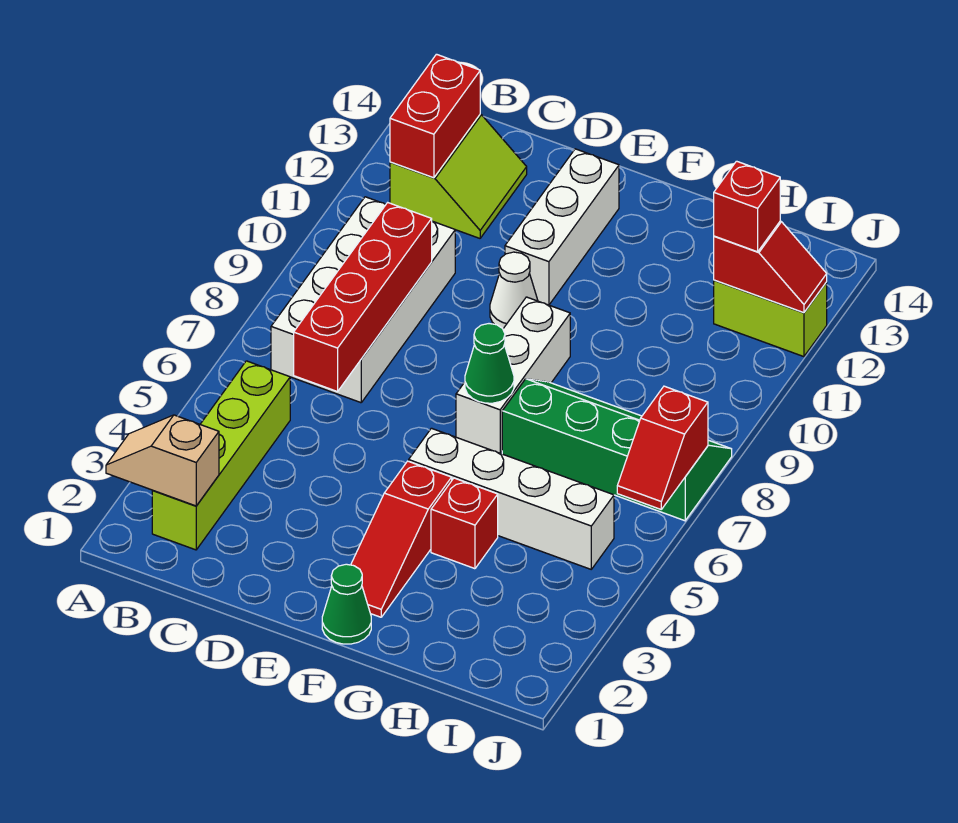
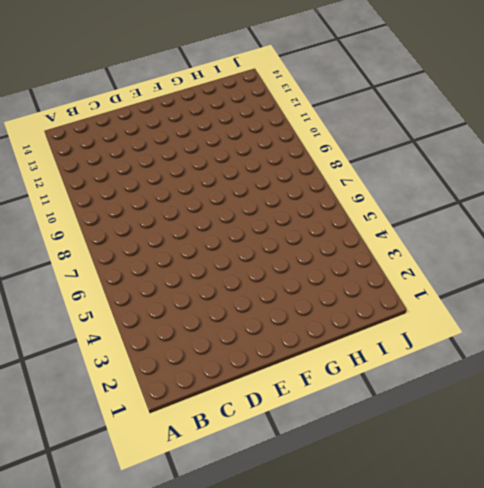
none -> lime brick B2:B5 level 1
none -> white brick B7:C10 level 1
none -> lime slope B12:C13 level 1 top B

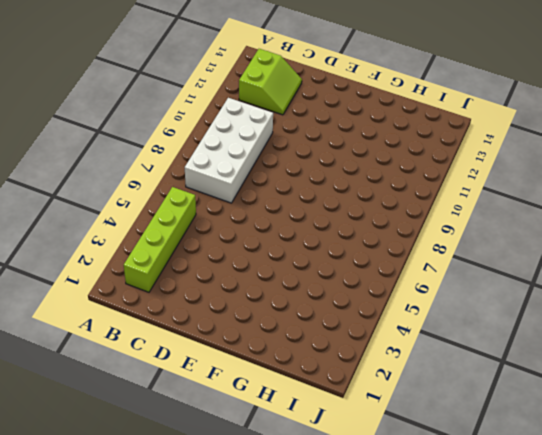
none -> white cone E10 level 1
none -> white brick E11:E13 level 1
none -> green cone F1 level 1

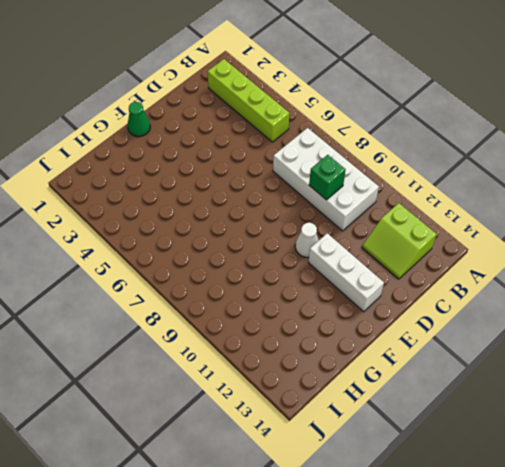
green brick C9 level 2 -> red brick C6:C9 level 2
none -> red slope F2:F4 level 1 top 4
none -> white brick F5:I5 level 1
none -> white brick F7:F9 level 1

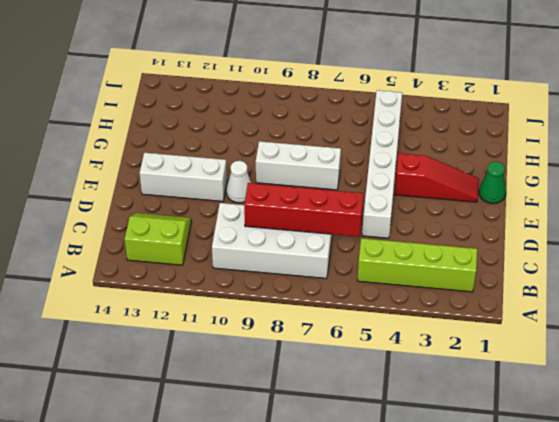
white brick D5:I5 level 1 -> white brick F5:I5 level 1
none -> red brick G4 level 1
none -> green slope G7:J8 level 1 top 7
none -> lime brick I12:J12 level 1

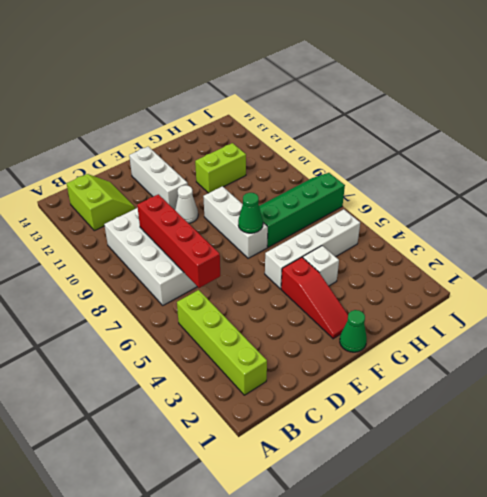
white brick G4 level 1 -> red brick G4 level 1
lime brick G11:H11 level 1 -> lime brick I12:J12 level 1
none -> tan slope A2:B2 level 2 top B
none -> red brick B12:B13 level 2
none -> red slope I12:J12 level 2 top I

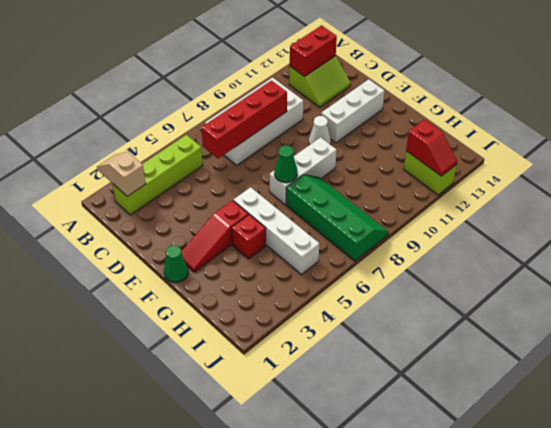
none -> red slope J6:J7 level 2 top 7
none -> red brick I12 level 3

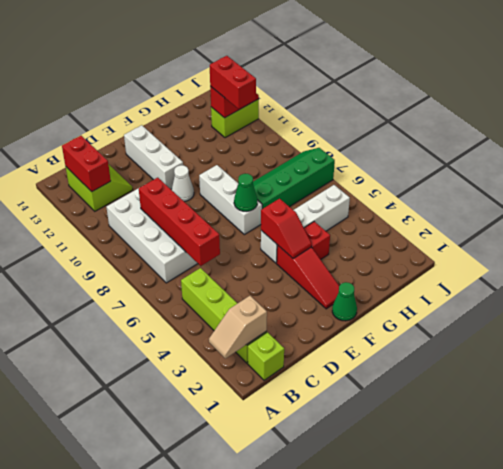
lime brick B1 level 1 -> none
red slope F4:F5 level 2 top 5 -> red slope J6:J7 level 2 top 7
red brick I11:I12 level 3 -> red brick I12 level 3

